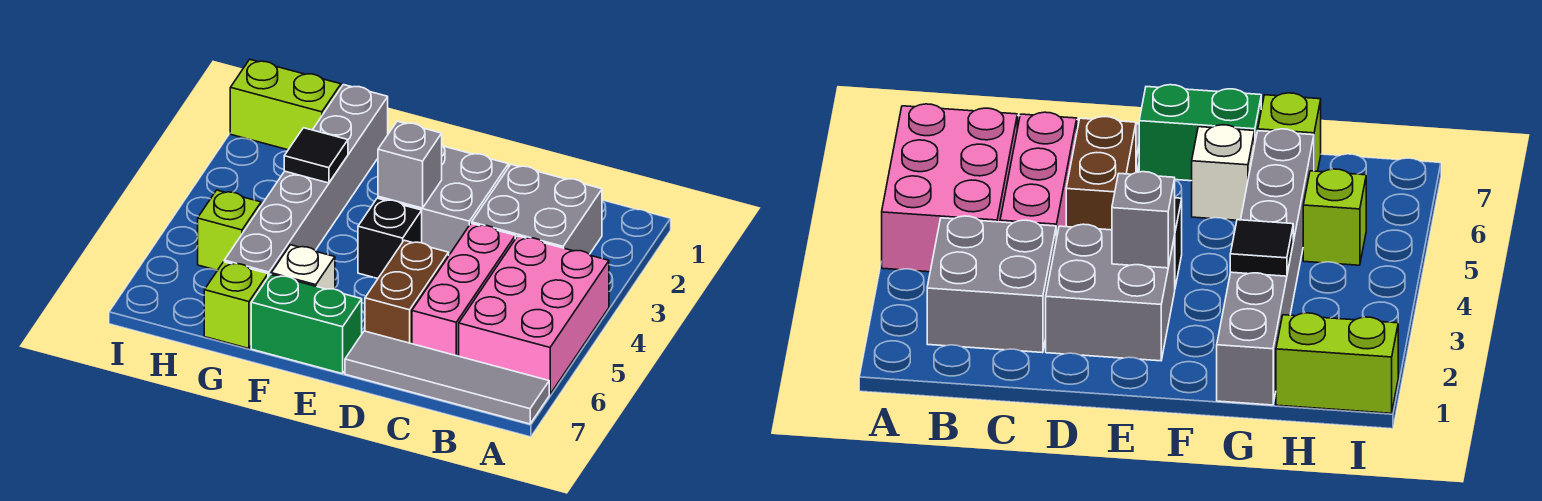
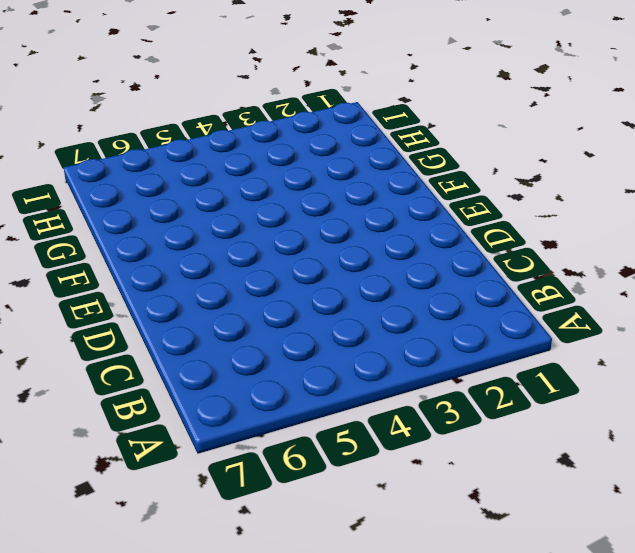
none -> pink brick A4:B6 level 1
none -> grey tile A7:D7 level 1
none -> grey brick B2:C3 level 1

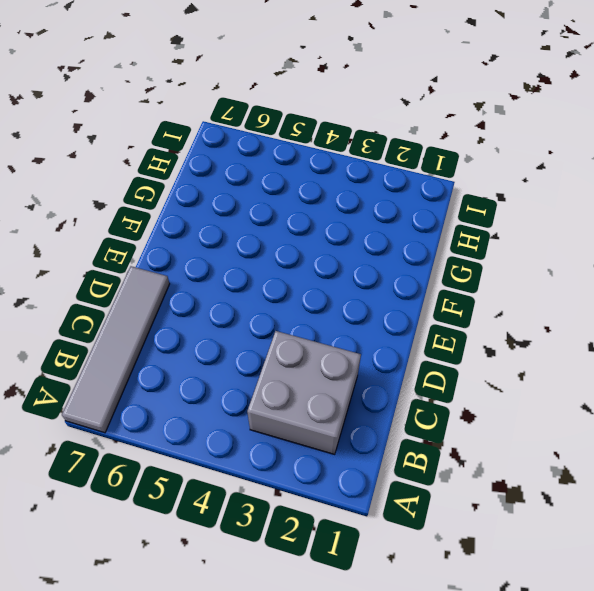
none -> pink brick A4:B6 level 1
none -> pink brick C4:C6 level 1
none -> grey brick D2:E3 level 1

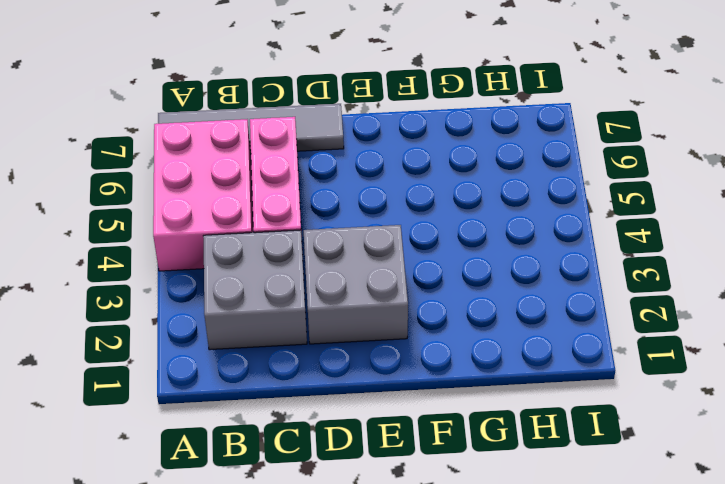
none -> brown brick D5:D6 level 1
none -> black brick E4 level 1
none -> green brick E7:F7 level 1

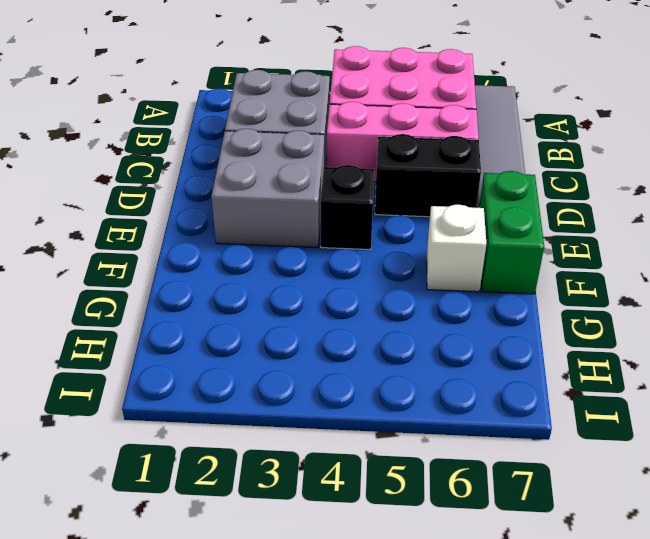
black brick D5:D6 level 1 -> brown brick D5:D6 level 1
none -> grey brick G1:G6 level 1
none -> lime brick G7 level 1
none -> lime brick H1:I1 level 1

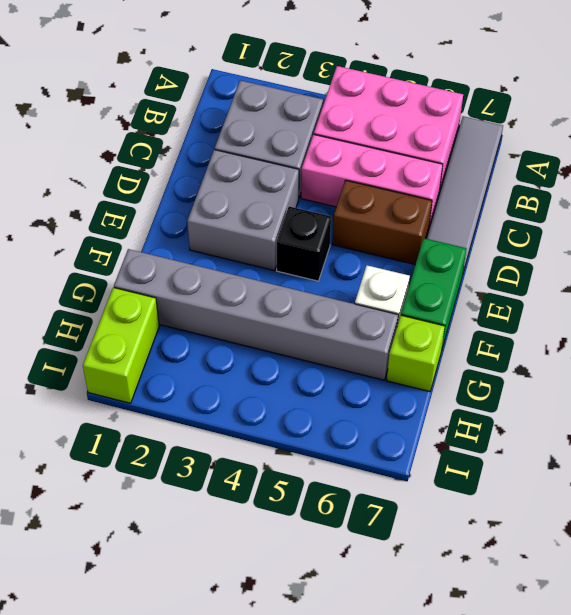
none -> lime brick H5 level 1
none -> grey brick E3 level 2
none -> black tile G3 level 2

